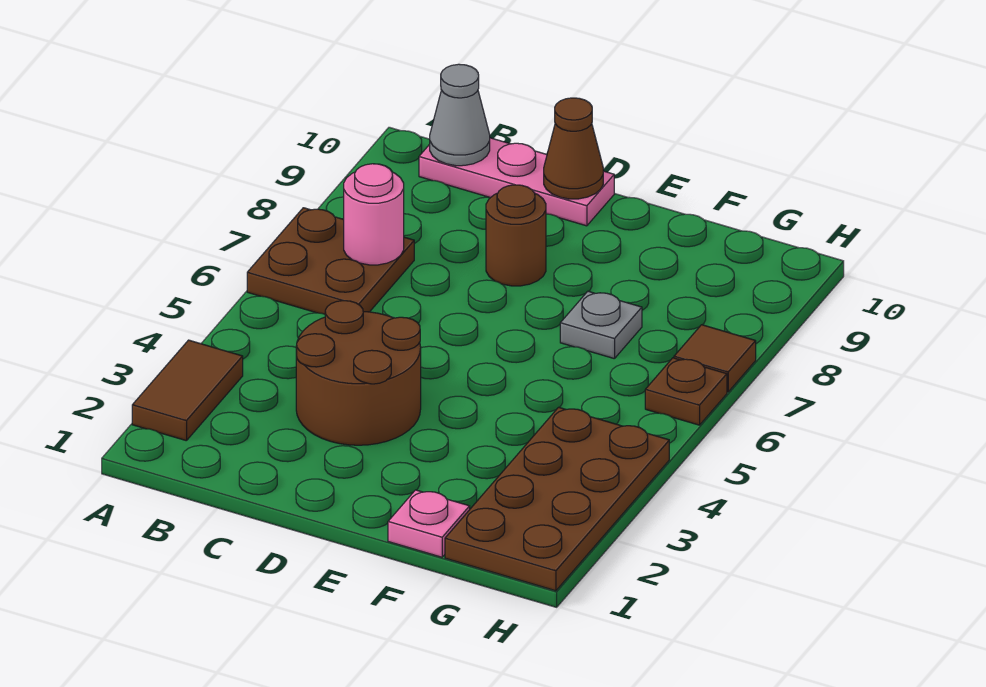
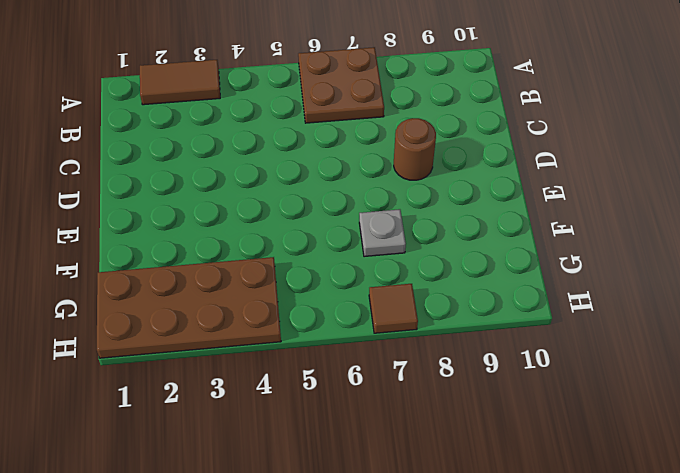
none -> pink plate B10:D10 level 1
none -> brown round brick C3:D4 level 1
none -> pink plate F1 level 1

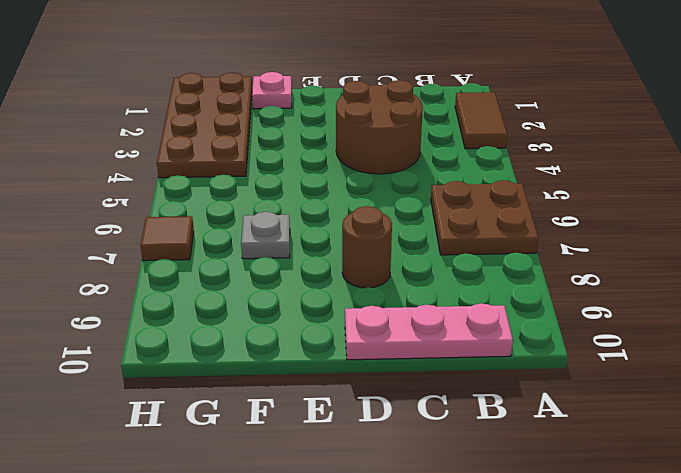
none -> brown plate H6 level 1
none -> pink round brick B7 level 2
none -> grey cone B10 level 2

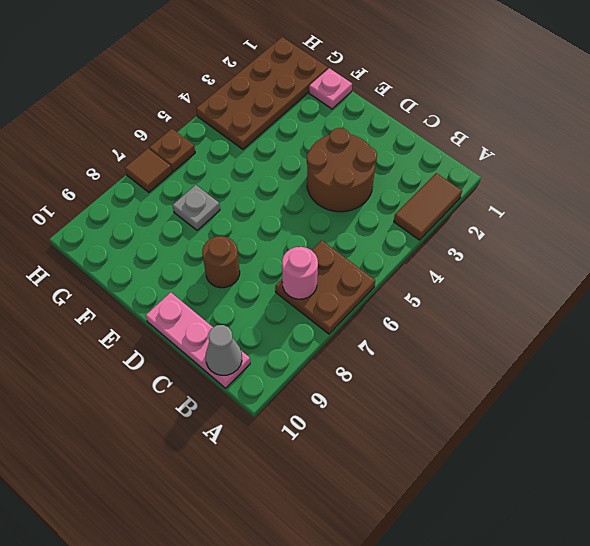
none -> brown cone D10 level 2

